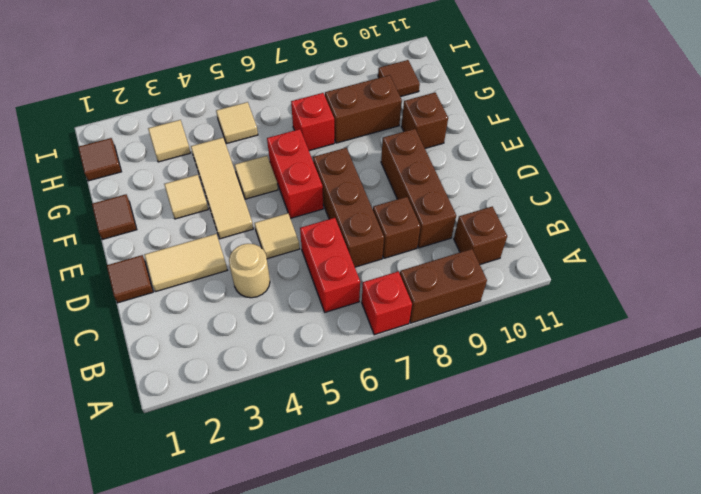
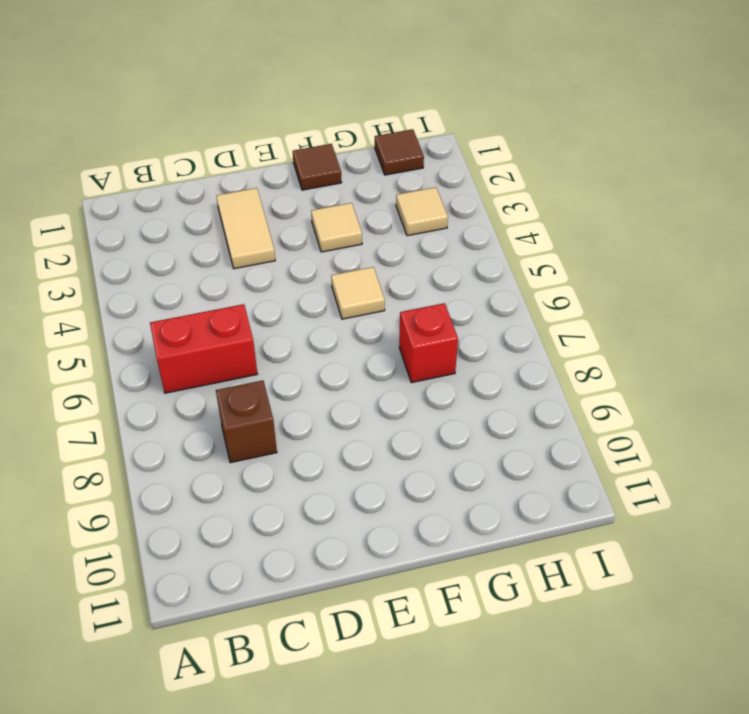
none -> red brick A7 level 1
none -> brown brick A8:A9 level 1
none -> brown brick B10 level 1

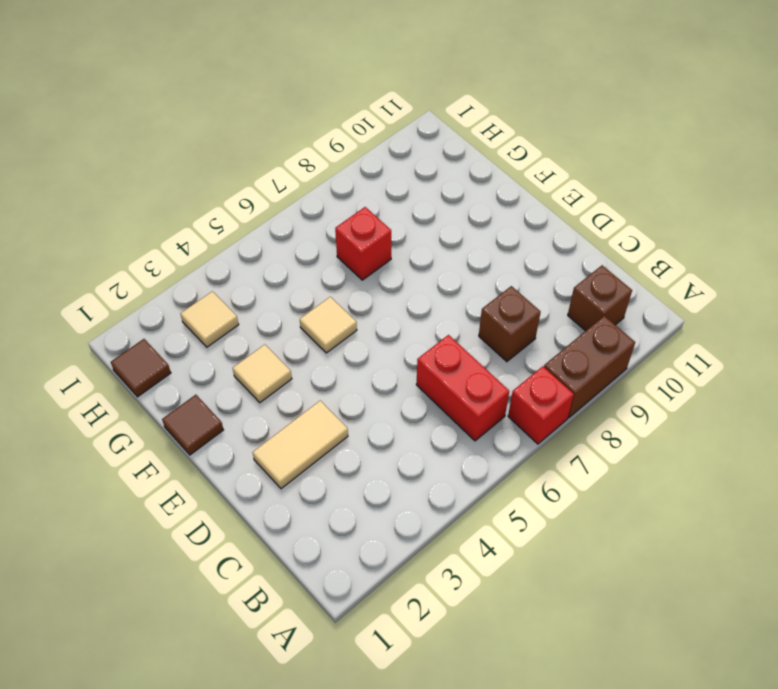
none -> tan round brick C4 level 1
none -> brown brick C7:E7 level 1
none -> brown brick C9:E9 level 1

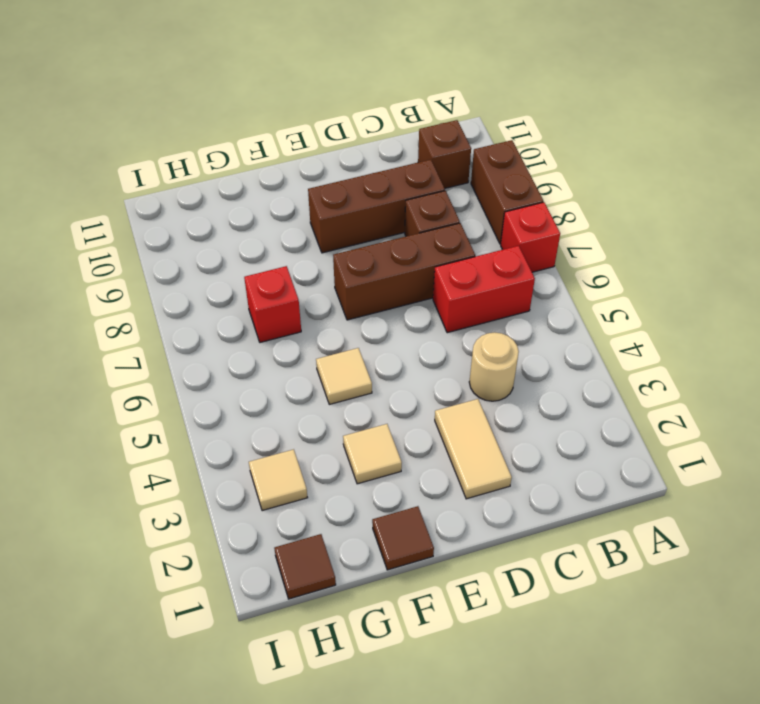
none -> brown tile D1 level 1
none -> tan tile D5 level 1
none -> tan tile E4:G4 level 1

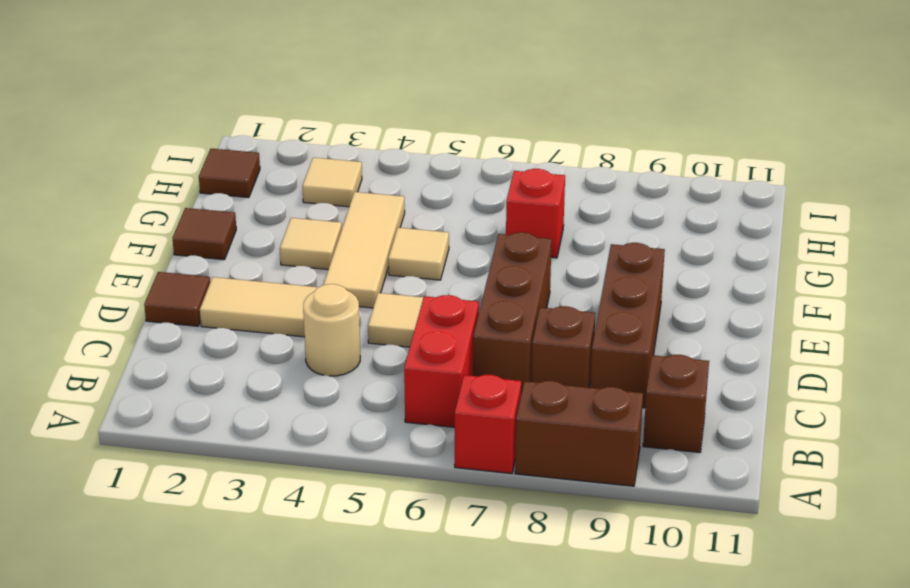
none -> red brick E6:F6 level 1
none -> brown brick F10 level 1
none -> brown brick G8:G9 level 1

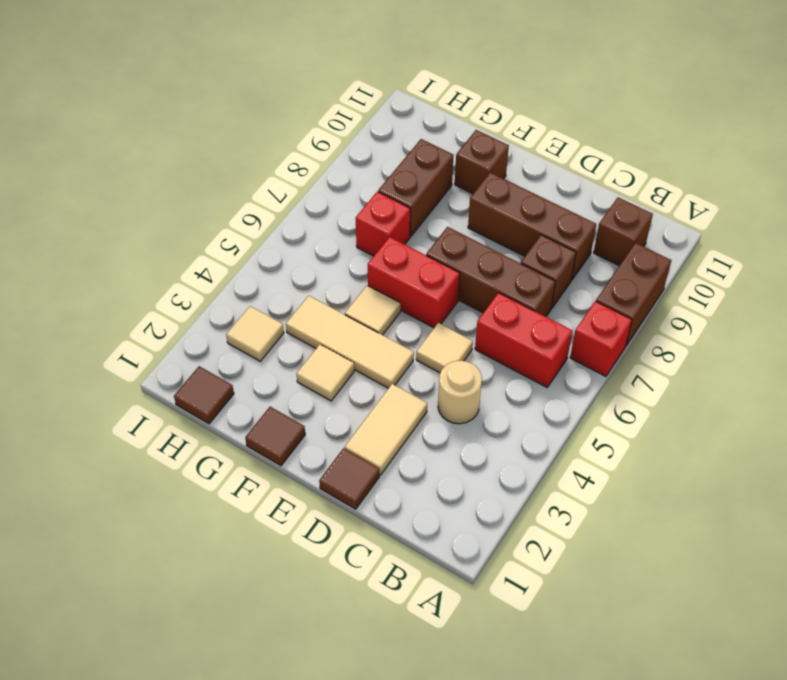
none -> tan tile H5 level 1
none -> brown tile H10 level 1

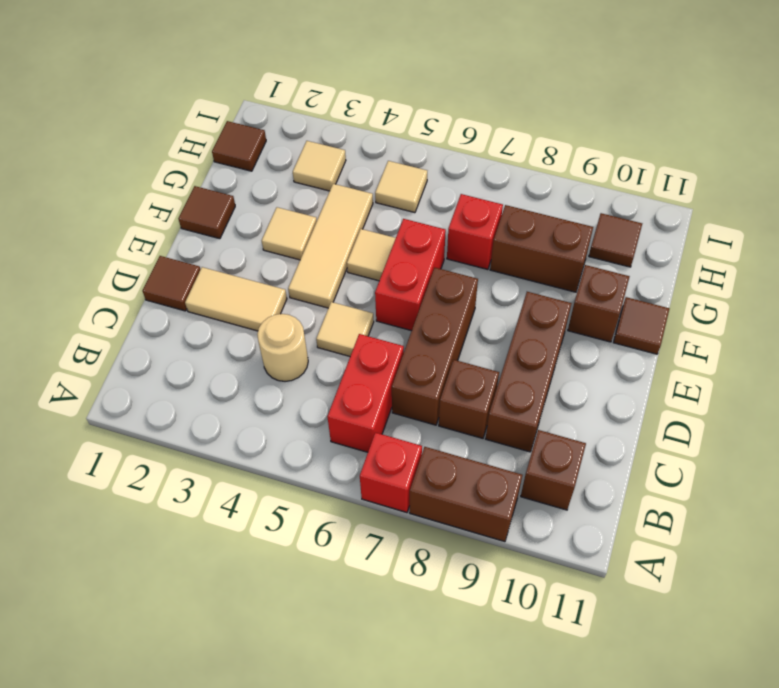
brown tile F11 level 1 -> none

